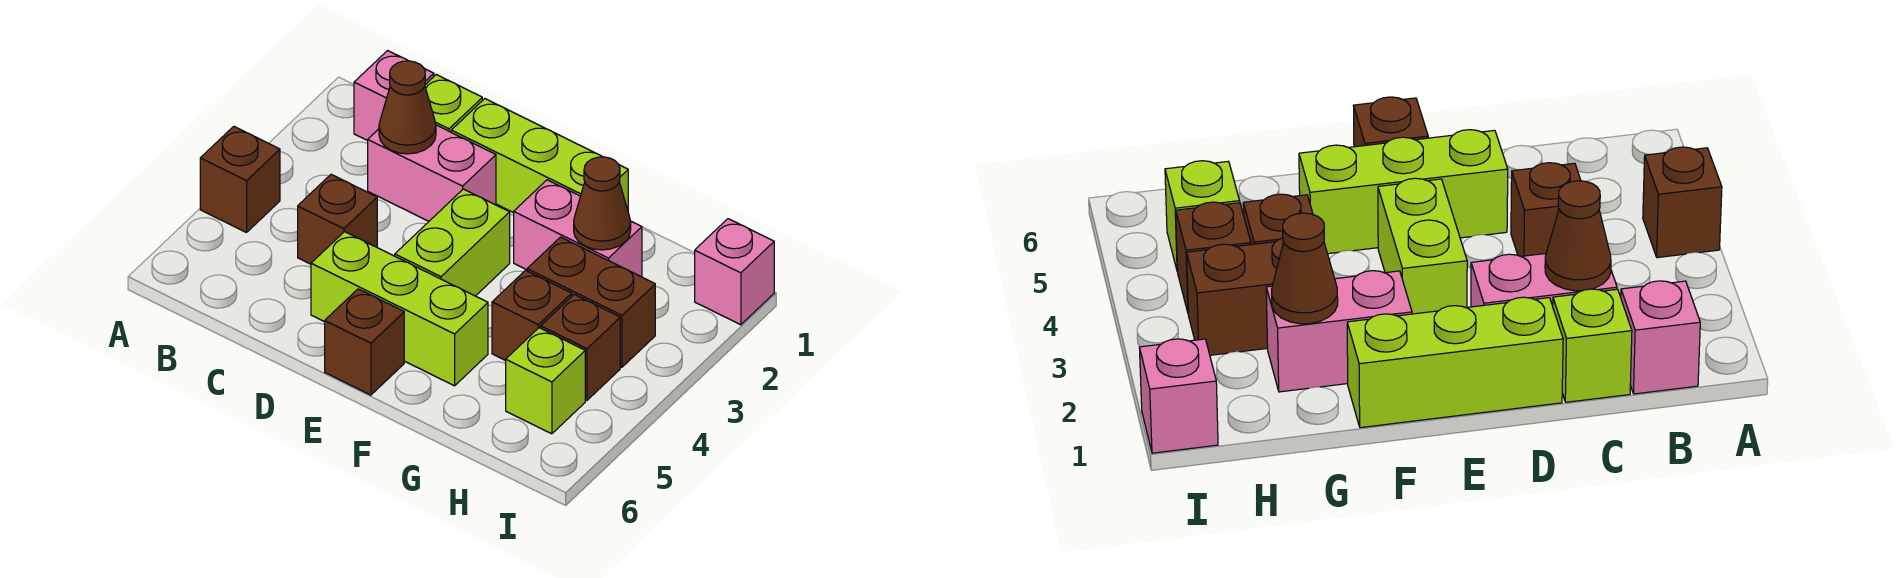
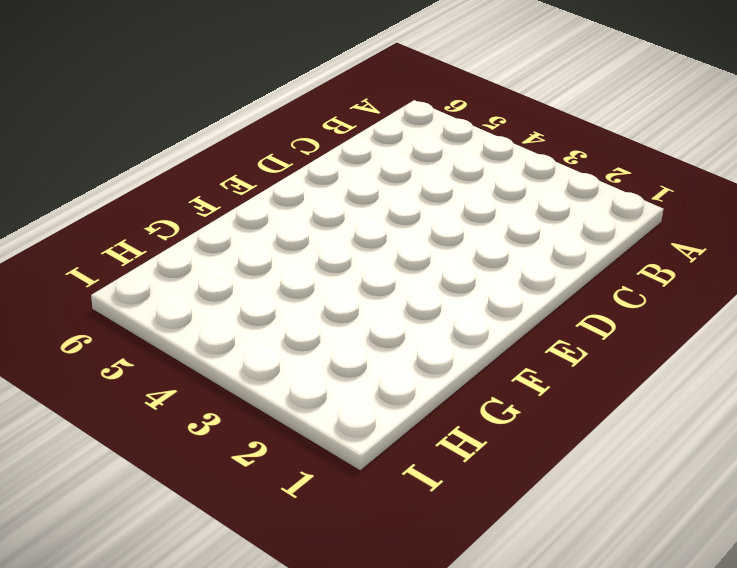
none -> brown brick A4 level 1
none -> pink brick B1 level 1
none -> lime brick C1 level 1

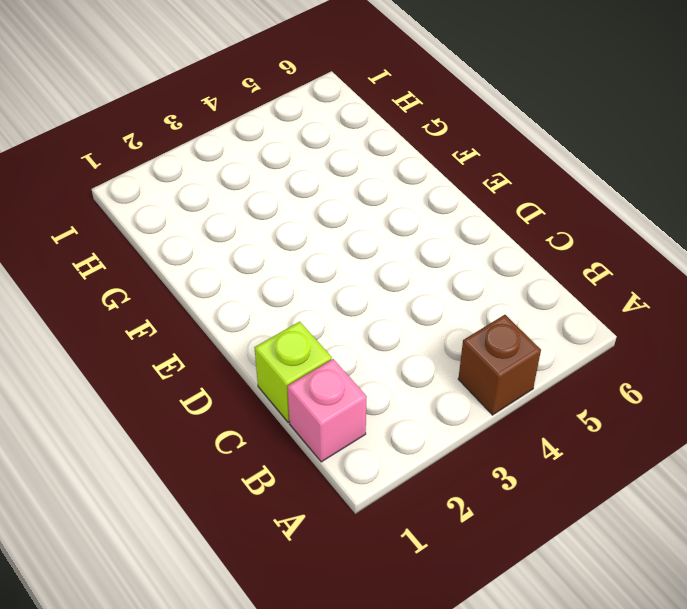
none -> pink brick C2:D2 level 1
none -> brown brick C4 level 1
none -> lime brick D1:F1 level 1

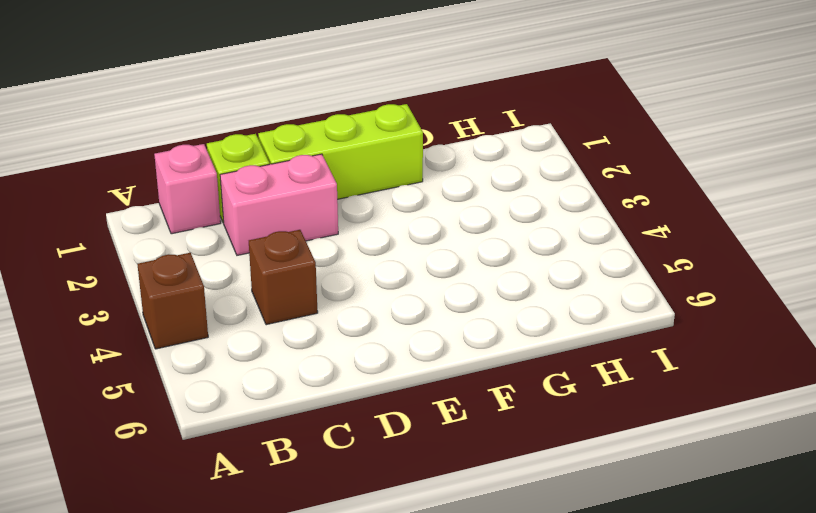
none -> lime brick D5:F5 level 1
none -> lime brick E3:E4 level 1
none -> brown brick E6 level 1

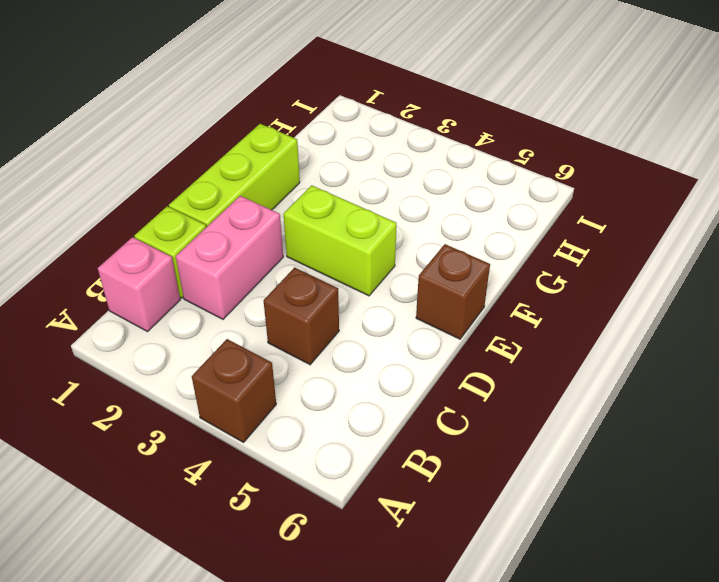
none -> lime brick D5:F5 level 1
none -> pink brick F2:G2 level 1
none -> brown brick G3:H3 level 1

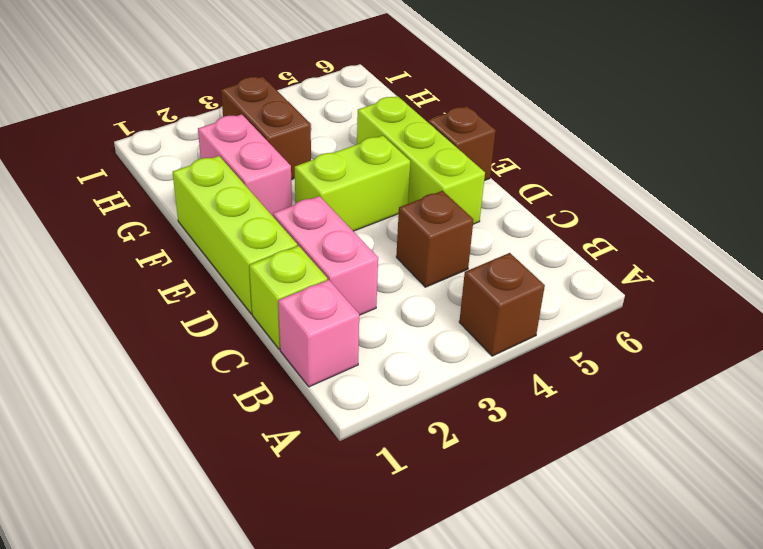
none -> brown brick G4 level 1
none -> brown brick H4 level 1
none -> lime brick H5 level 1

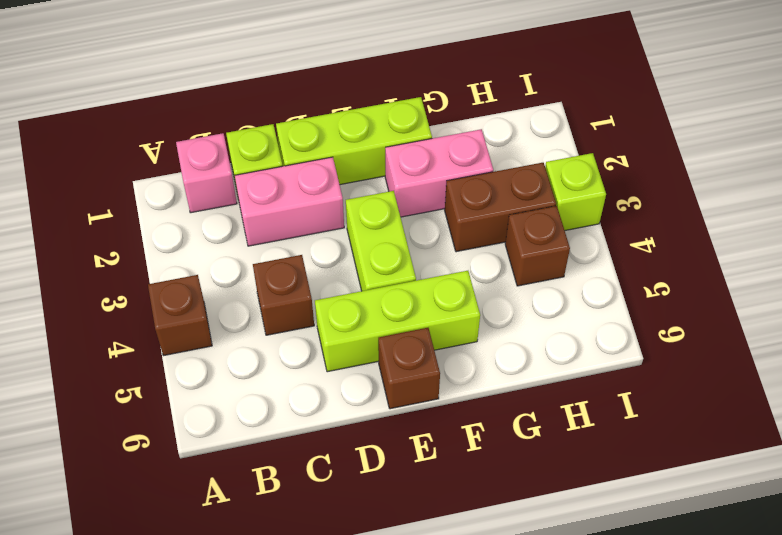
lime brick I3 level 1 -> lime brick H5 level 1
none -> brown brick G4 level 1
none -> pink brick I1 level 1
none -> brown cone C2 level 2

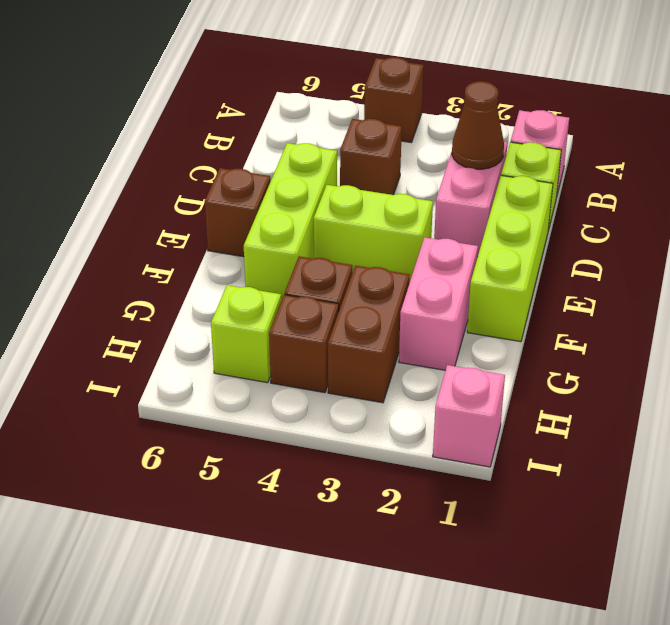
none -> brown cone G2 level 2

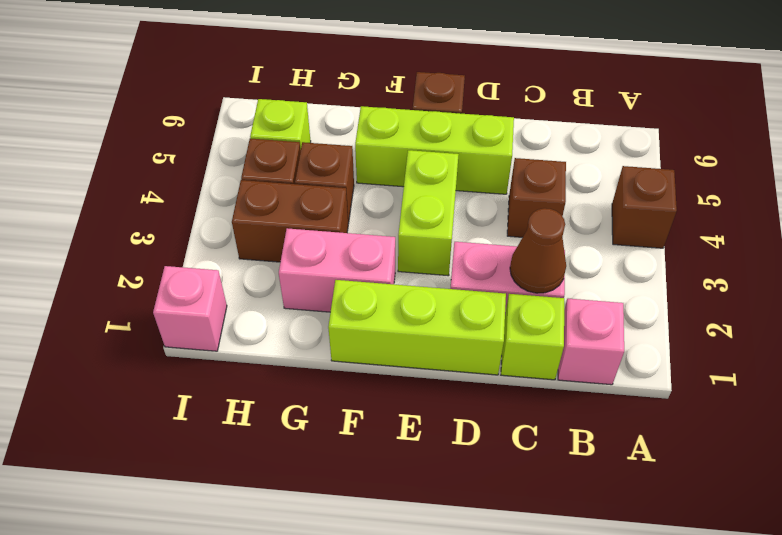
none -> brown cone G2 level 2

